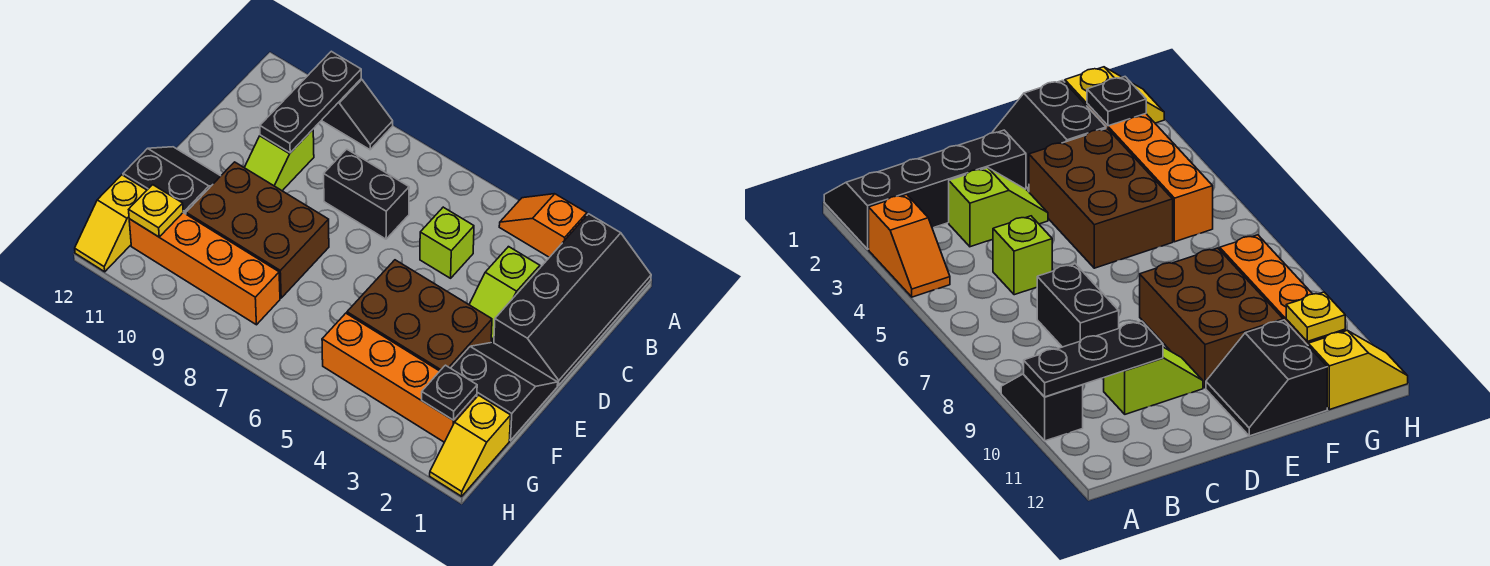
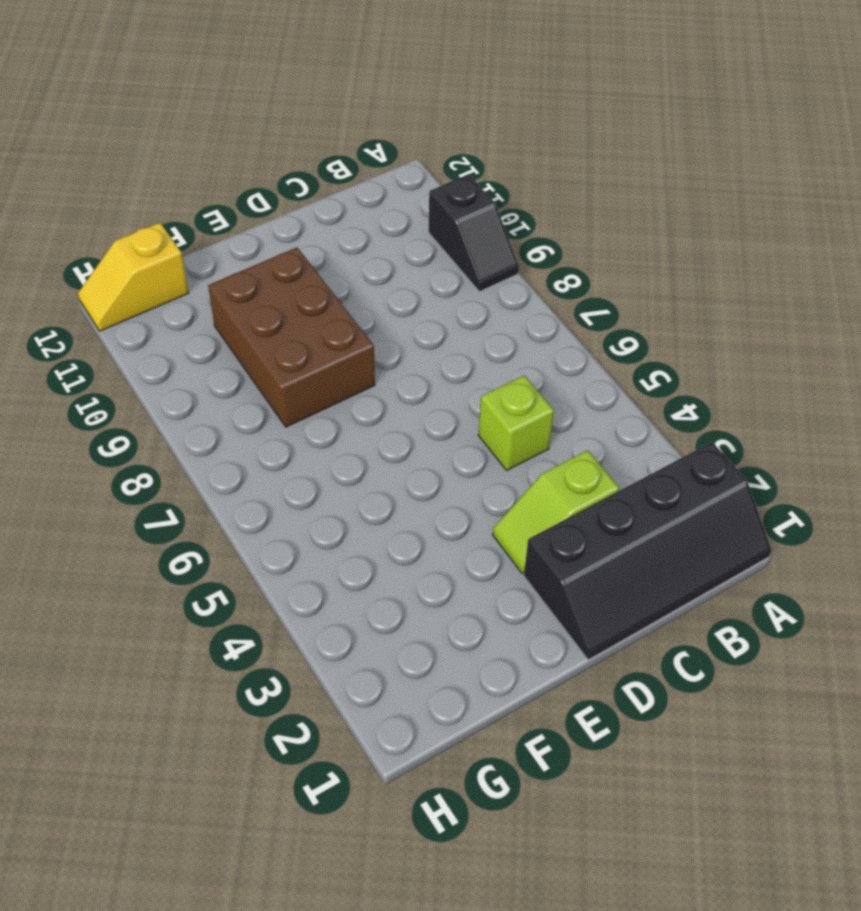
none -> orange slope A3:A4 level 1 top 3
none -> black brick C7:C8 level 1
none -> lime slope C10:D10 level 1 top C

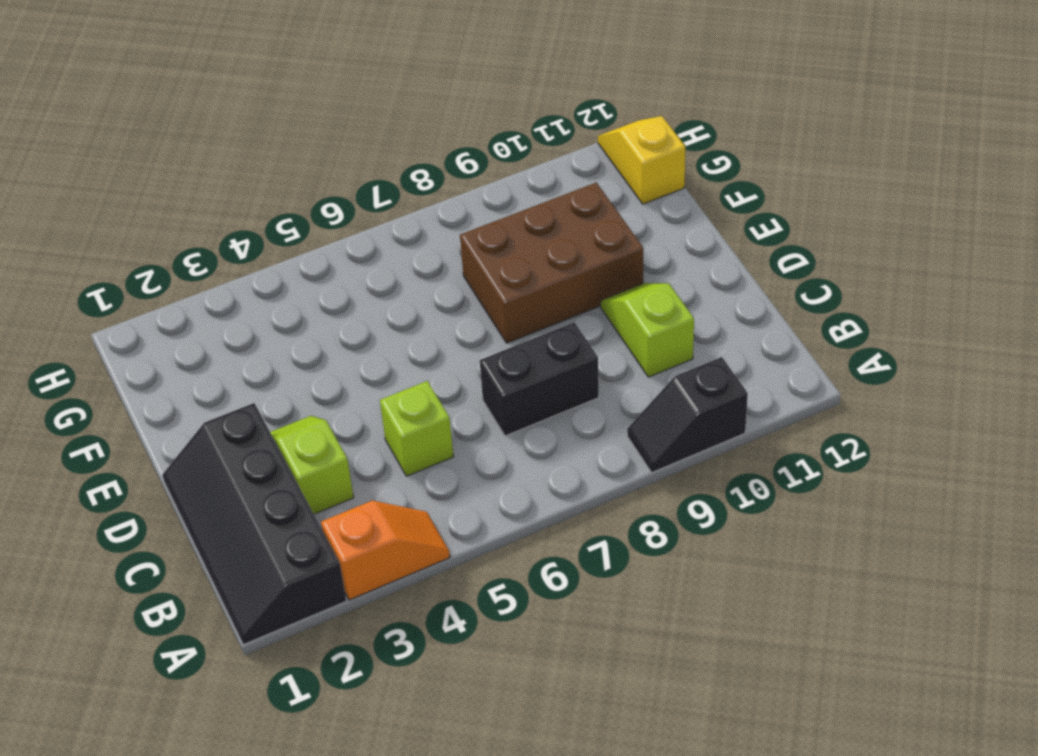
none -> black slope E1:F2 level 1 top F
none -> brown brick E3:F5 level 1
none -> black slope E11:F12 level 1 top F

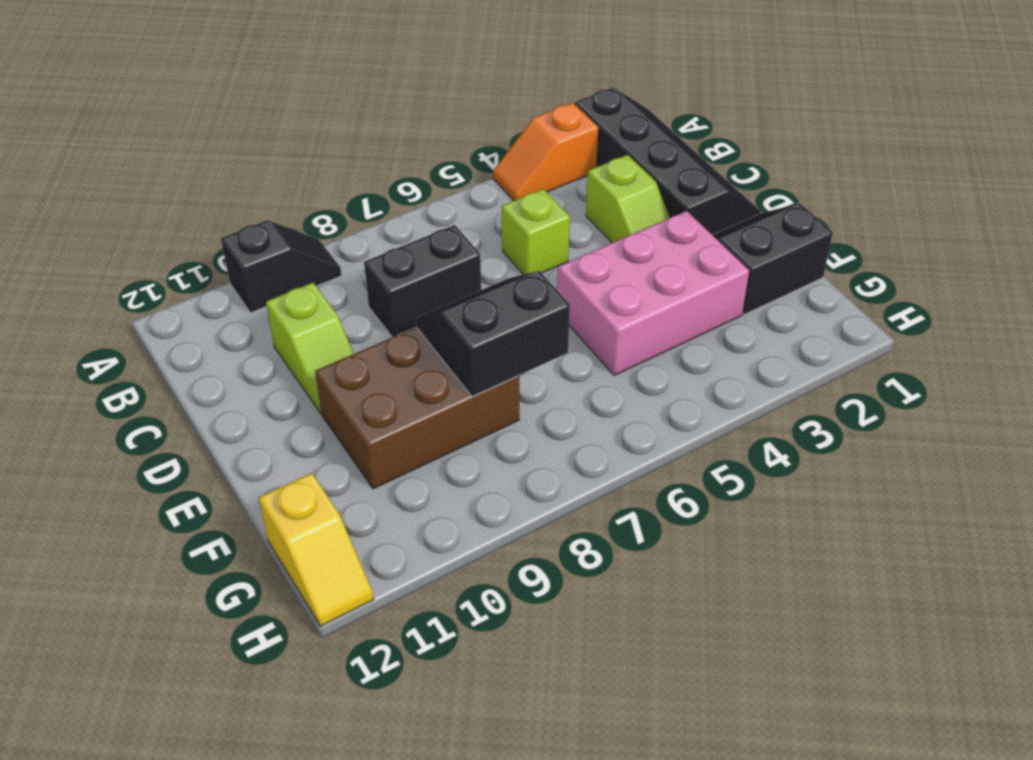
pink brick E3:F5 level 1 -> brown brick E3:F5 level 1
black slope E7:F8 level 2 top F -> black slope E11:F12 level 1 top F
none -> yellow slope G1:H1 level 1 top G
none -> orange brick G2:G5 level 1
none -> orange brick G8:G11 level 1

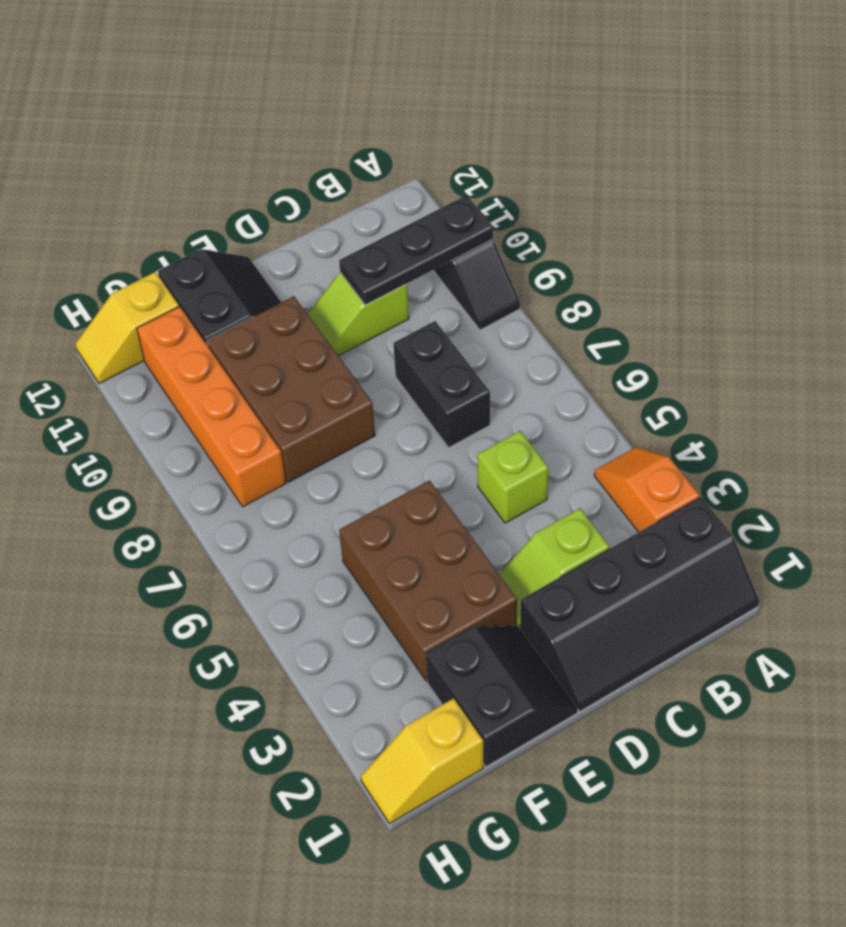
none -> orange brick G2:G5 level 1
none -> black plate G2 level 2
none -> yellow plate G11 level 2

